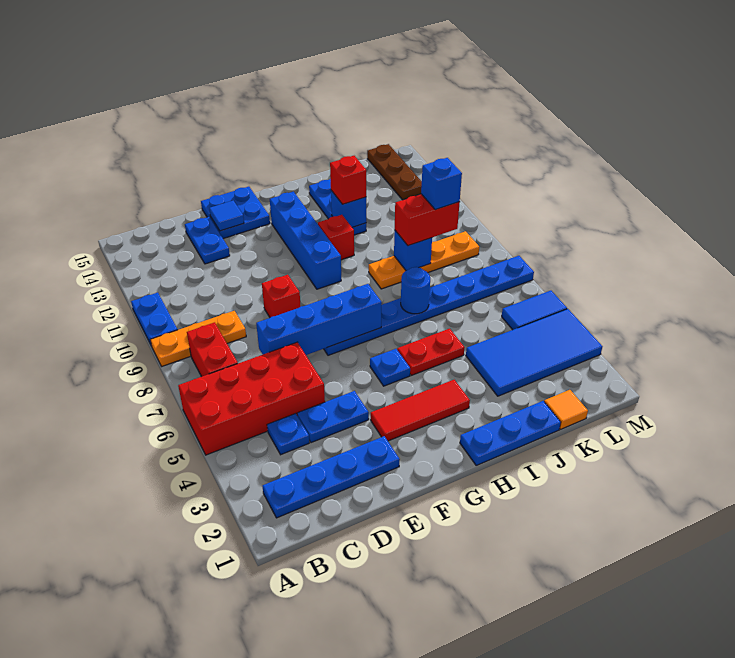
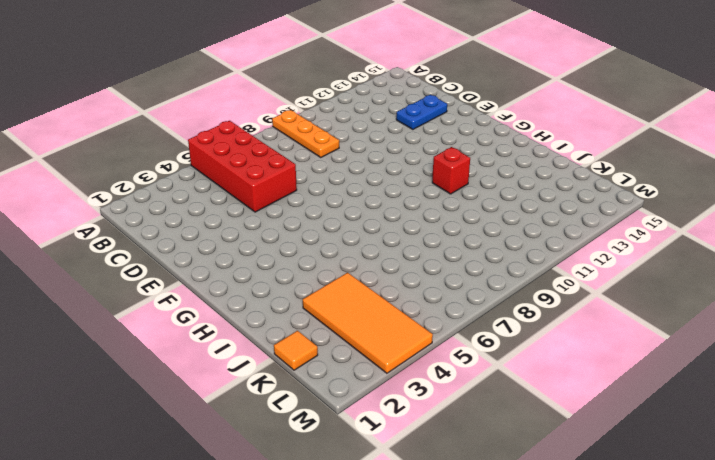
orange tile J3:M4 level 1 -> blue tile J3:M4 level 1
none -> blue plate A10:A11 level 1
none -> blue plate B2:E2 level 1
none -> red brick B7:B8 level 1
none -> blue plate C4 level 1

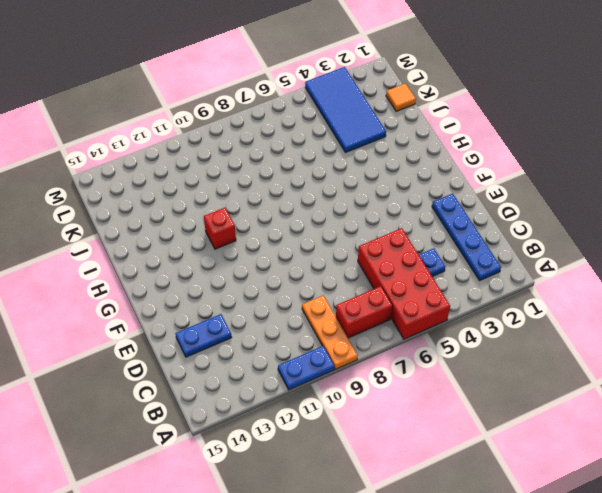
none -> blue plate D4:E4 level 1
none -> red brick E9 level 1
none -> blue plate E14:F15 level 1
none -> red tile F3:H3 level 1

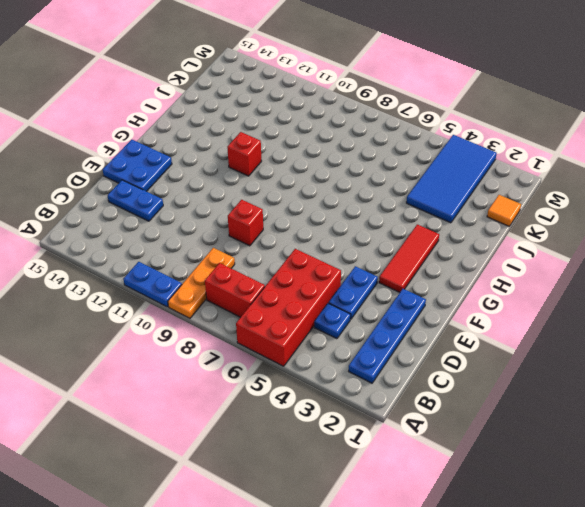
none -> blue plate F7:M7 level 1
none -> blue plate G5 level 1
none -> blue brick G10:G13 level 1
none -> blue plate H1:J1 level 1

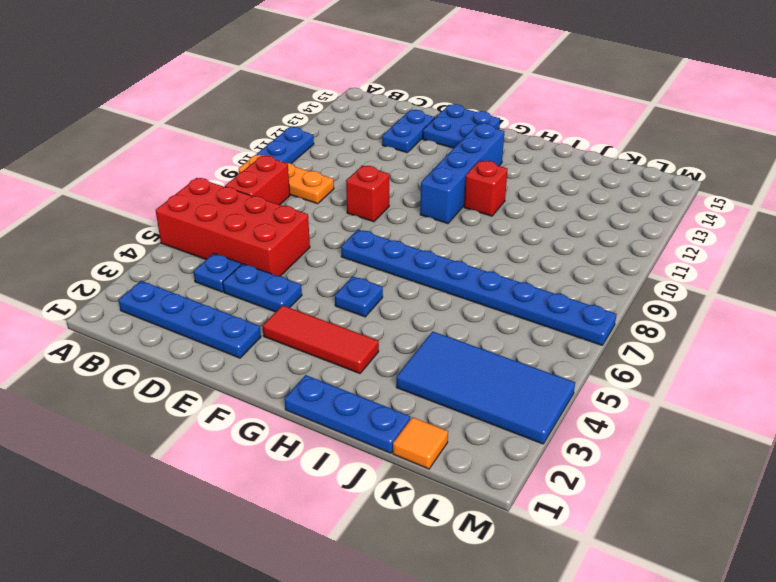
none -> red plate H5:I5 level 1
none -> orange plate I9:L9 level 1
none -> blue plate I12:I14 level 1
none -> blue tile L5:M5 level 1

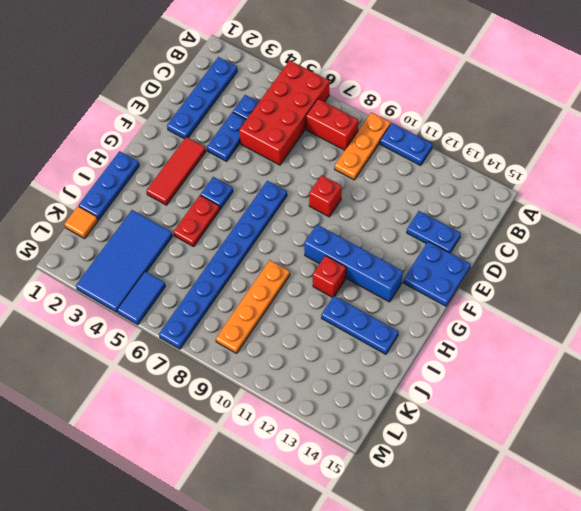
none -> brown plate L13:L15 level 1
none -> blue brick D7:G7 level 2
none -> blue tile E14 level 2
none -> blue round brick I7 level 2

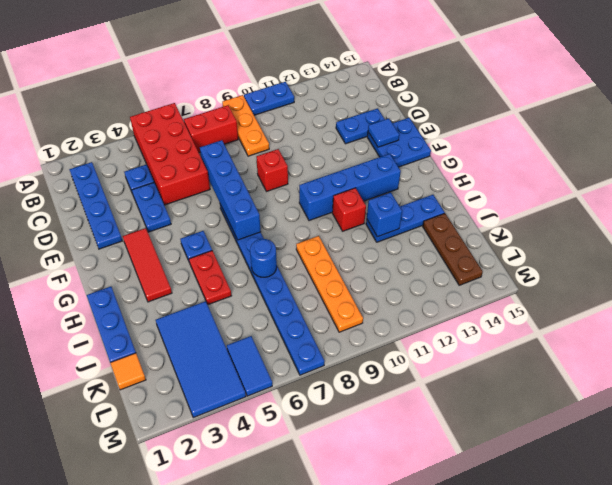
brown plate J14:L14 level 1 -> brown plate L13:L15 level 1
none -> blue brick J9 level 2
none -> red brick I12 level 3
none -> red brick J9:K9 level 3
none -> blue brick K9 level 4

